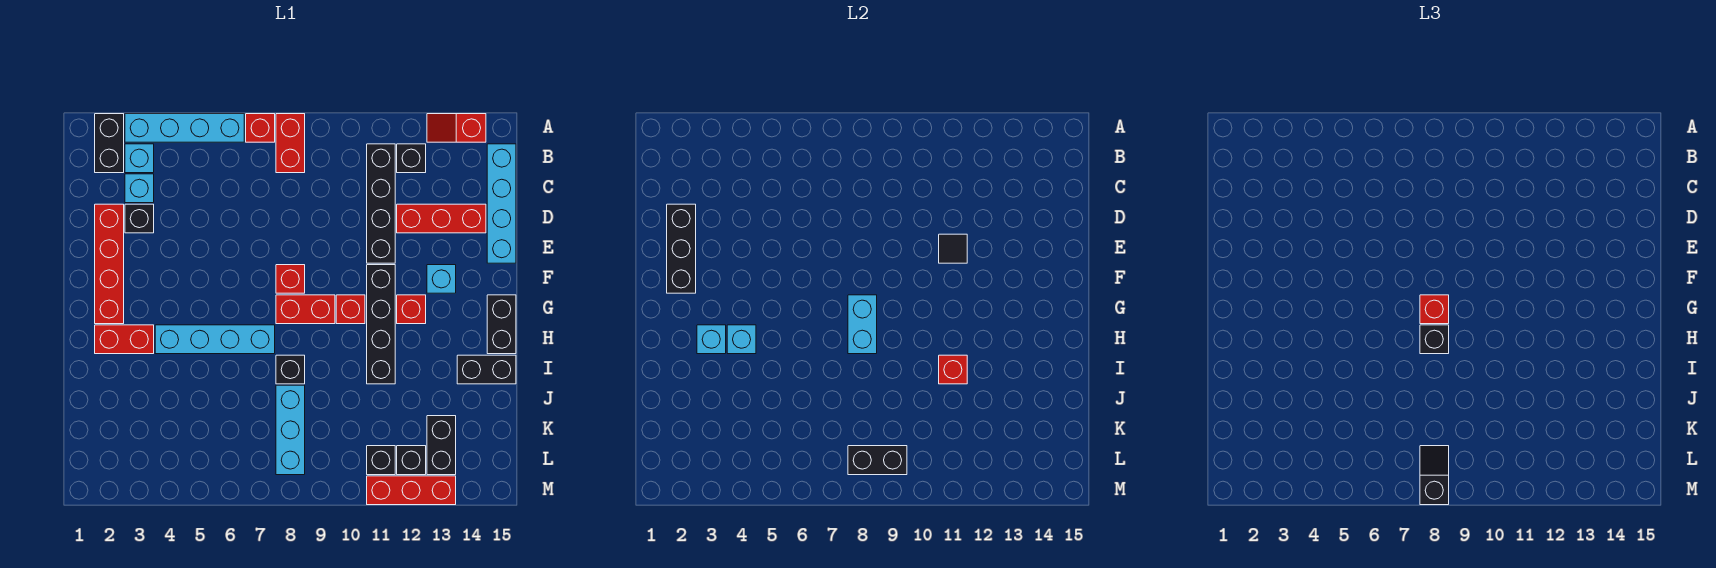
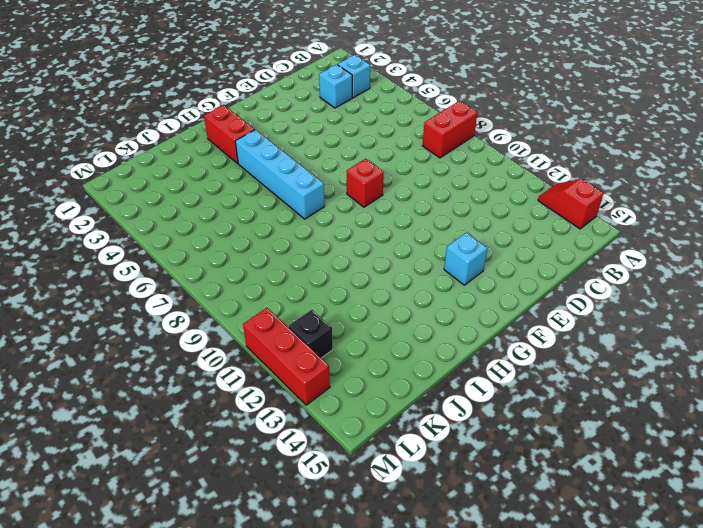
none -> black brick A2:B2 level 1
none -> cyan brick A3:A6 level 1
none -> red brick A7 level 1
none -> black brick B11:E11 level 1

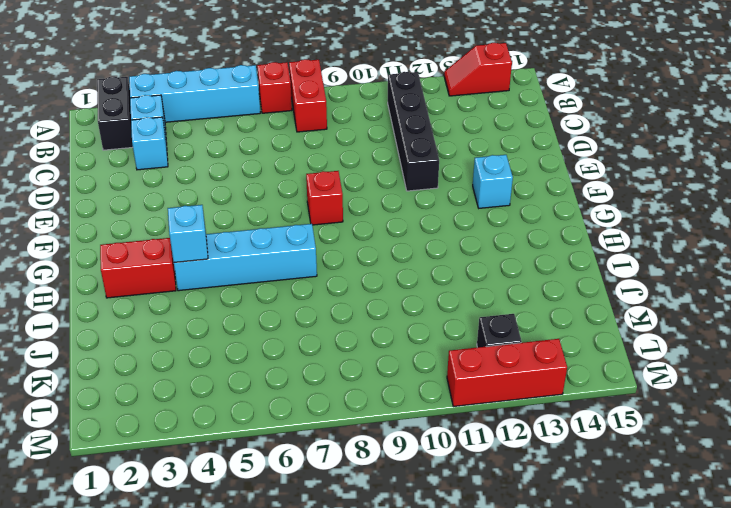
none -> black brick B12 level 1
none -> cyan brick B15:E15 level 1
none -> red brick D2:G2 level 1
none -> black brick D3 level 1

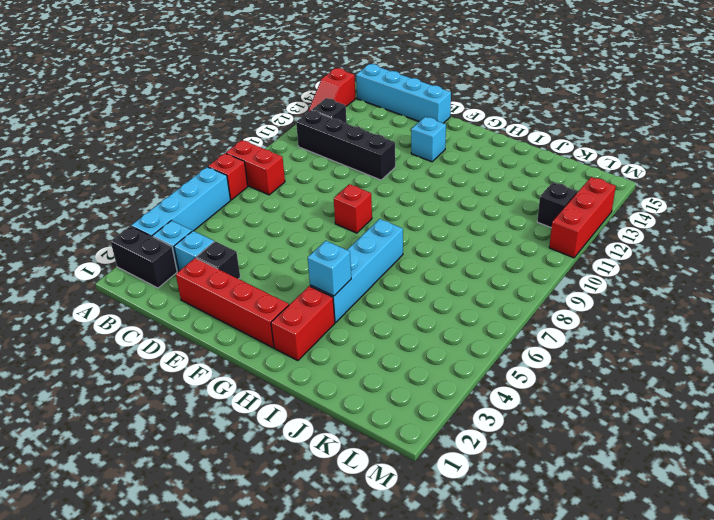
none -> red brick D12:D14 level 1
none -> black brick F11:I11 level 1
none -> red brick G8:G9 level 1
none -> red brick G10 level 1

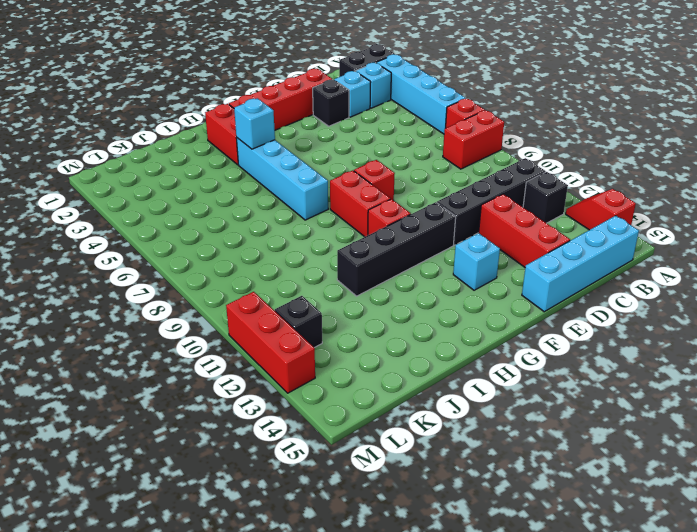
none -> red brick G12 level 1
none -> black brick G15:H15 level 1
none -> black brick I8 level 1
none -> black brick I14:I15 level 1

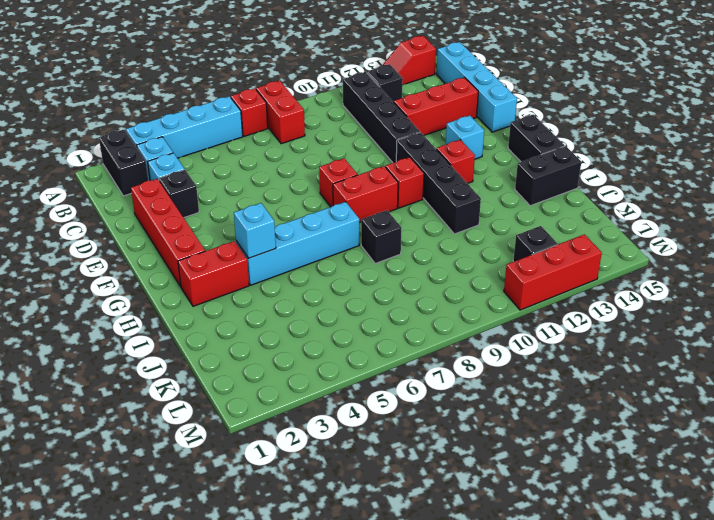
none -> cyan brick J8:L8 level 1
none -> black brick K13:L13 level 1
none -> black brick L11 level 1
none -> black brick D2:F2 level 2

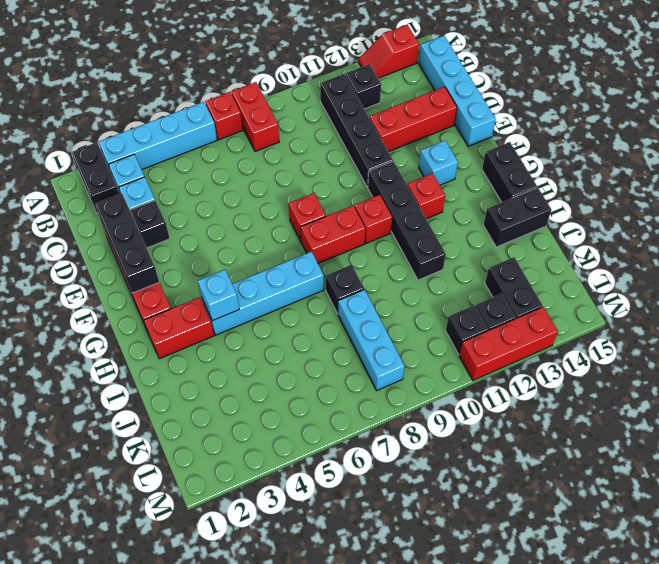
none -> black tile E11 level 2
none -> cyan brick G8:H8 level 2
none -> cyan brick H3 level 2
none -> red brick I11 level 2

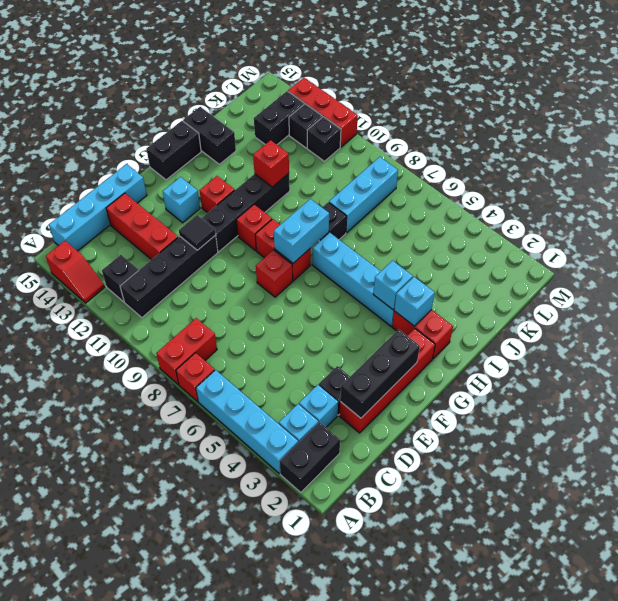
none -> black brick L8:L9 level 2
none -> red brick G8 level 3
none -> black brick H8 level 3
none -> black slope L8:M8 level 3 top M

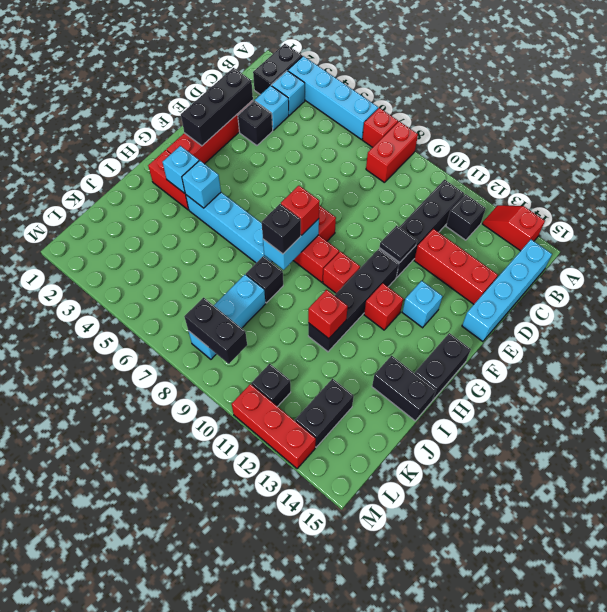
none -> black brick L12 level 1
none -> black slope L8:M8 level 3 top M

